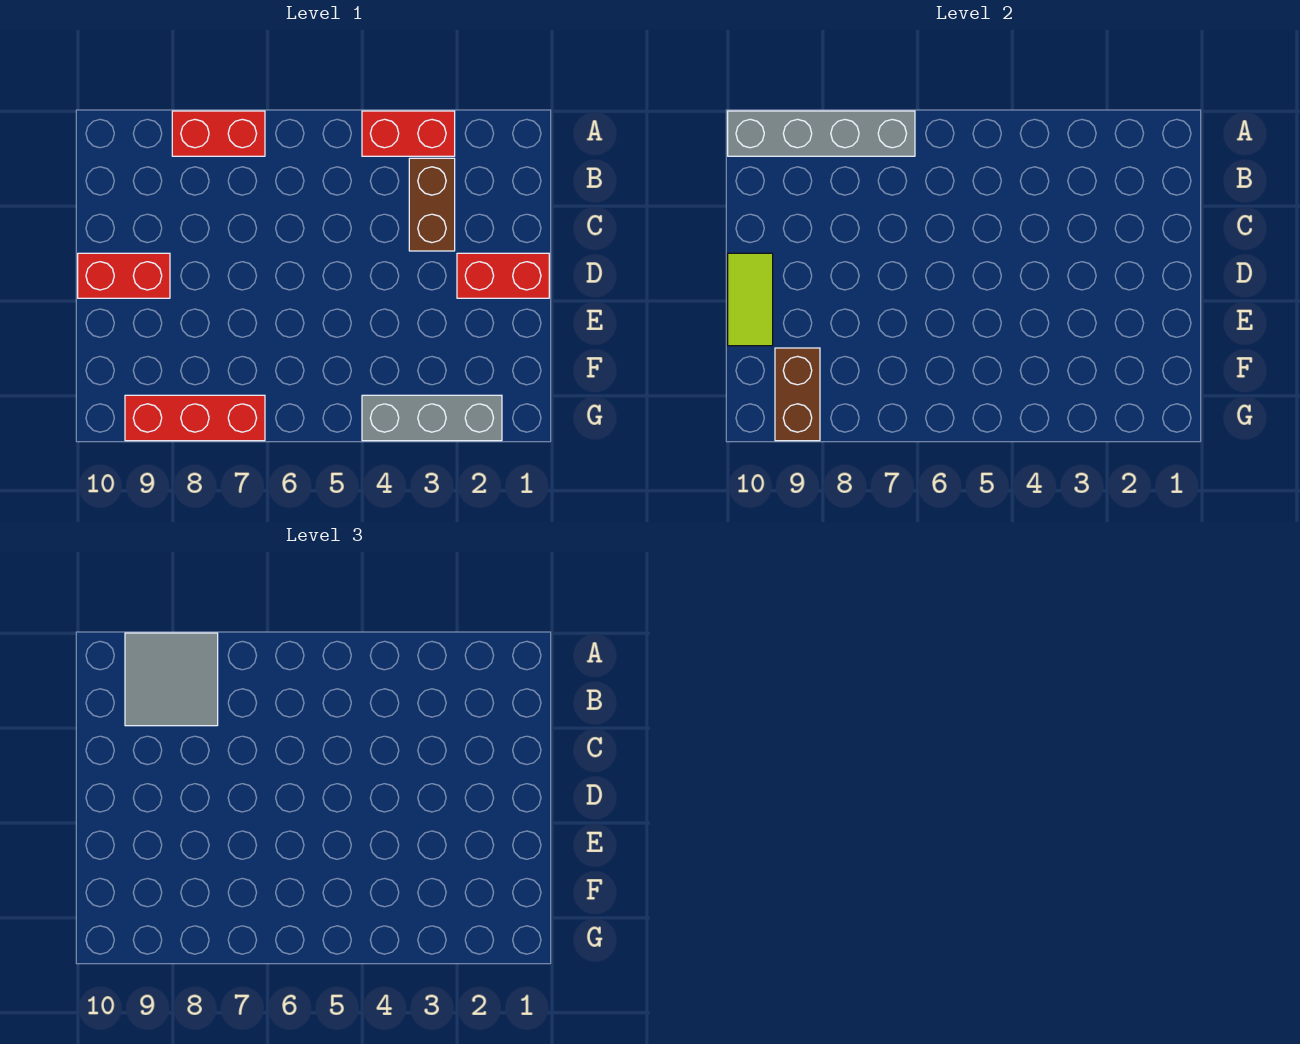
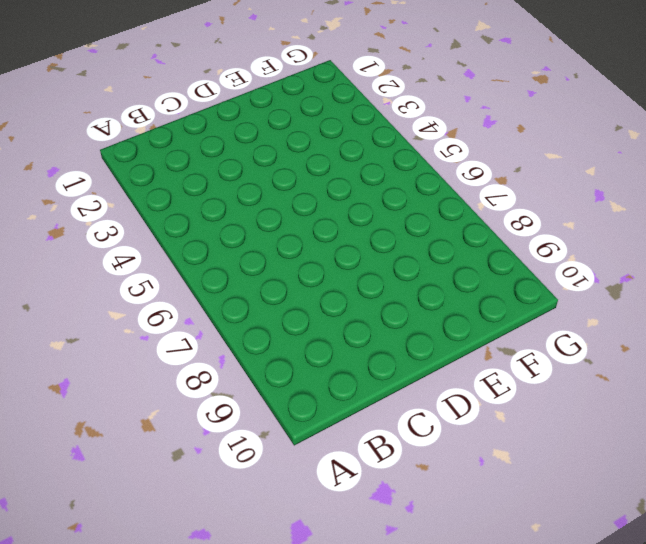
none -> red brick A3:A4 level 1
none -> red brick A7:A8 level 1

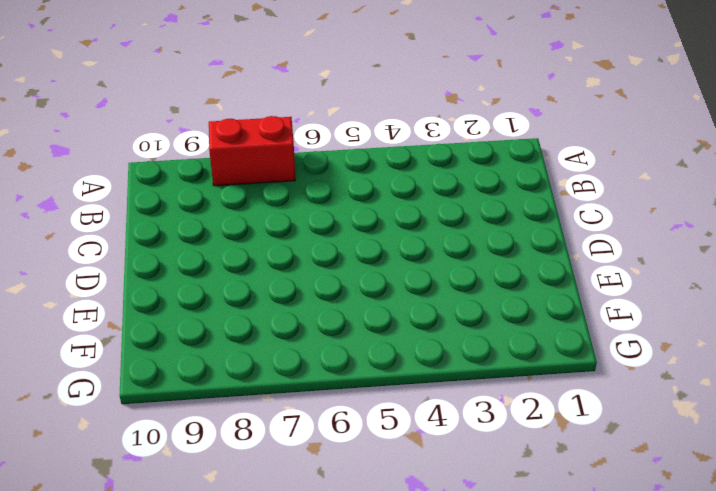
none -> red brick A3:A4 level 1
none -> brown brick B3:C3 level 1

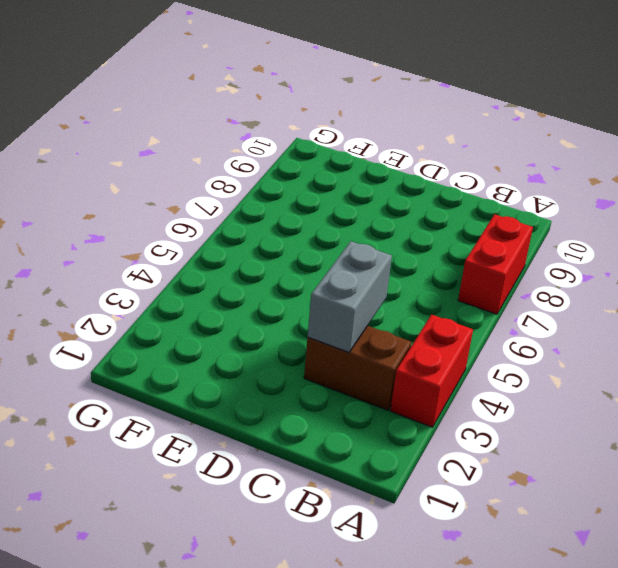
grey brick C3:C4 level 2 -> none
none -> red brick D1:D2 level 1
none -> red brick D9:D10 level 1

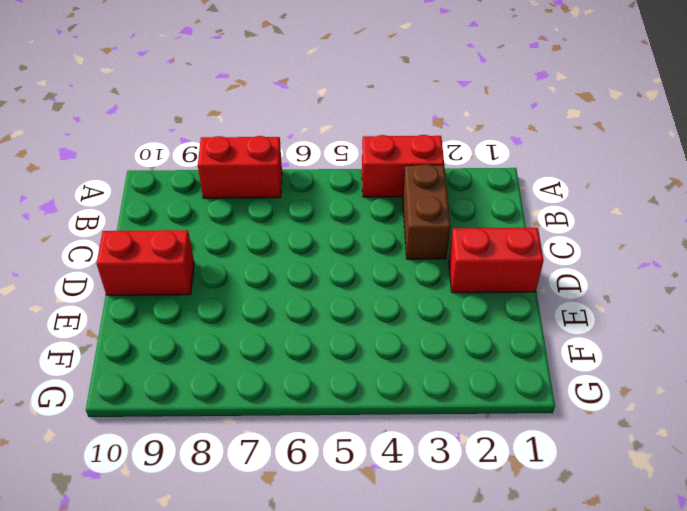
none -> grey brick G2:G4 level 1
none -> red brick G7:G9 level 1

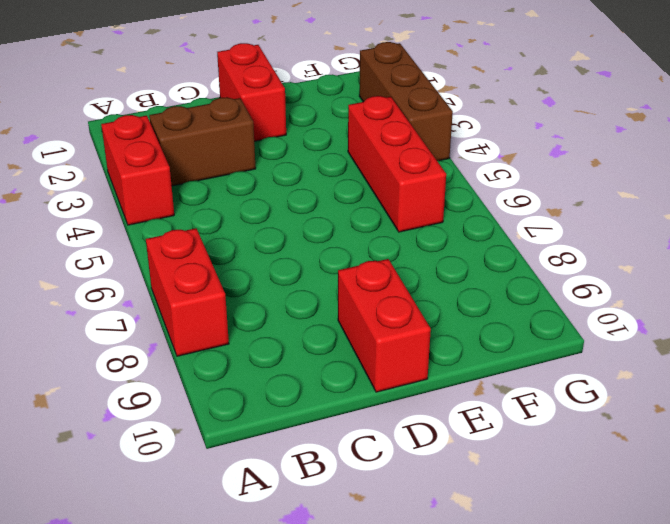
red brick F4:F6 level 1 -> red brick G7:G9 level 1
brown brick G2:G4 level 1 -> grey brick G2:G4 level 1
none -> grey brick A7:A10 level 2
none -> lime tile D10:E10 level 2

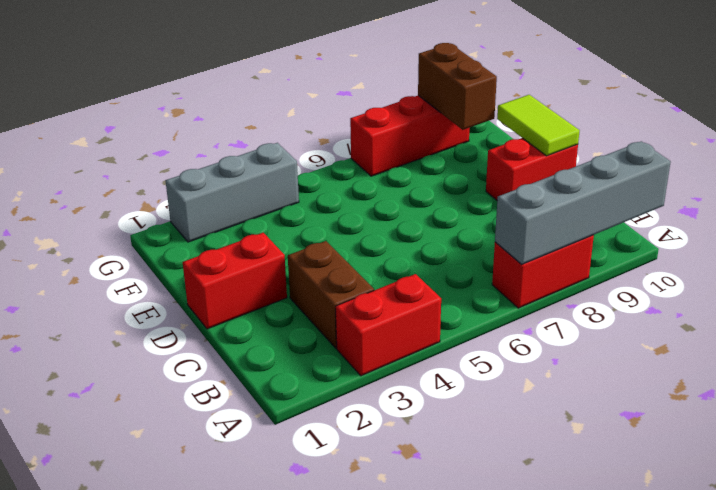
none -> grey tile A8:B9 level 3

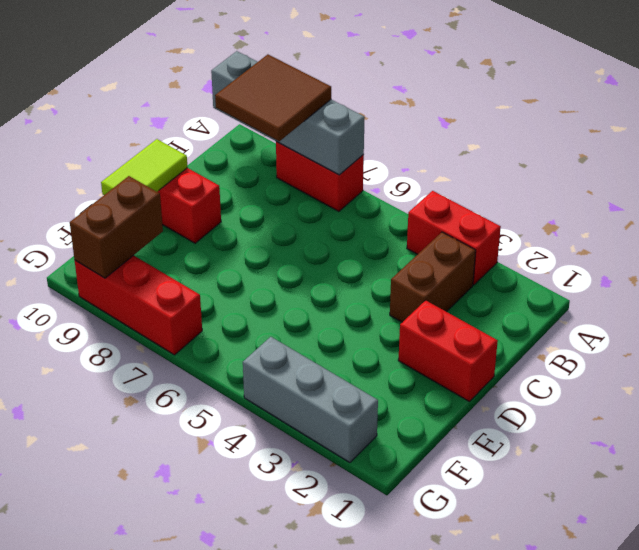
brown tile A8:B9 level 3 -> grey tile A8:B9 level 3

